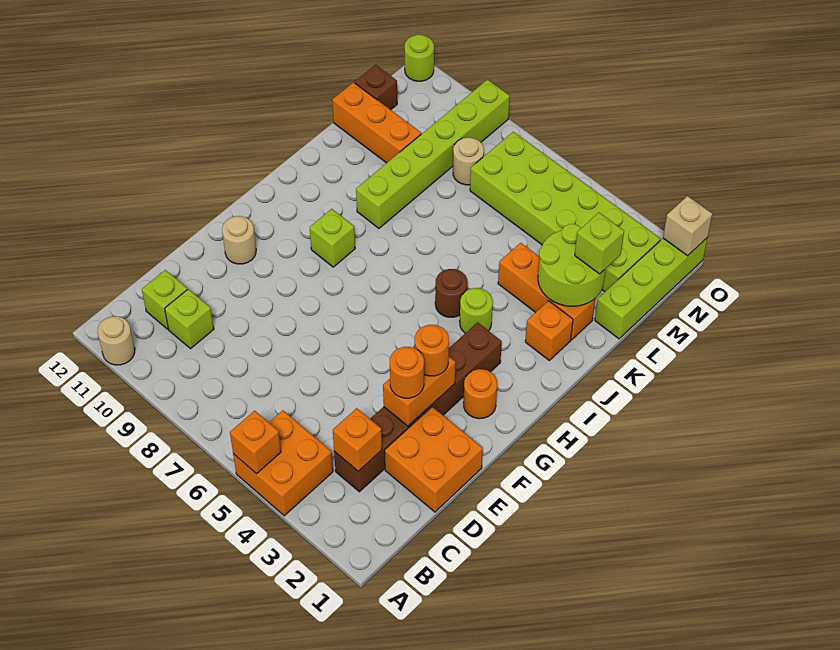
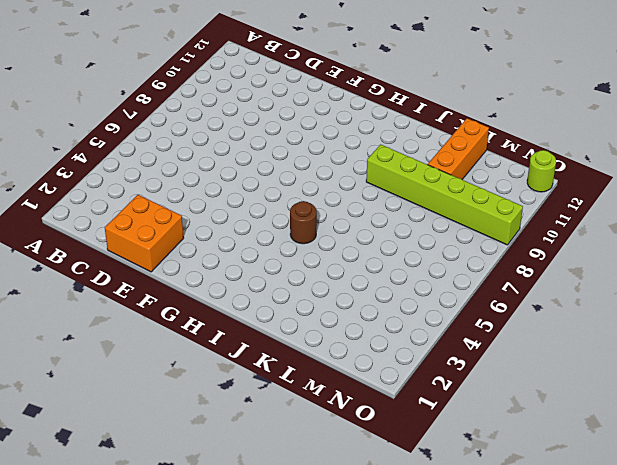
none -> orange brick A4:B5 level 1
none -> tan round brick A11 level 1
none -> brown brick C3:H3 level 1

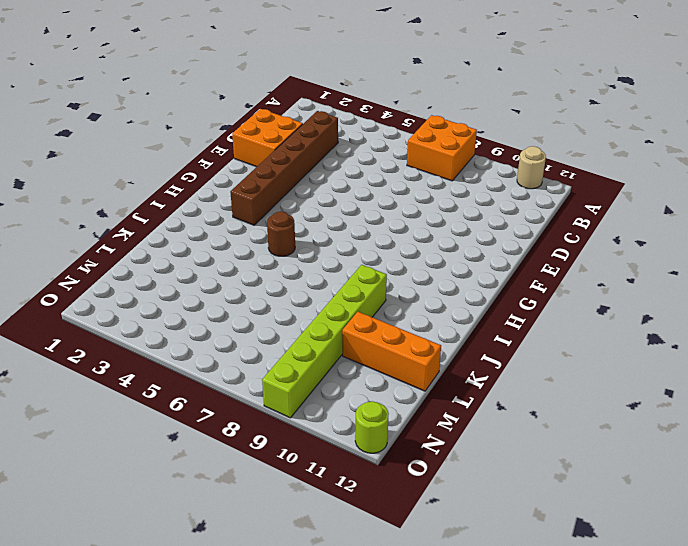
orange brick A7:B8 level 1 -> orange brick A4:B5 level 1
none -> lime brick C10 level 1
none -> lime brick C11 level 1
none -> tan round brick F11 level 1

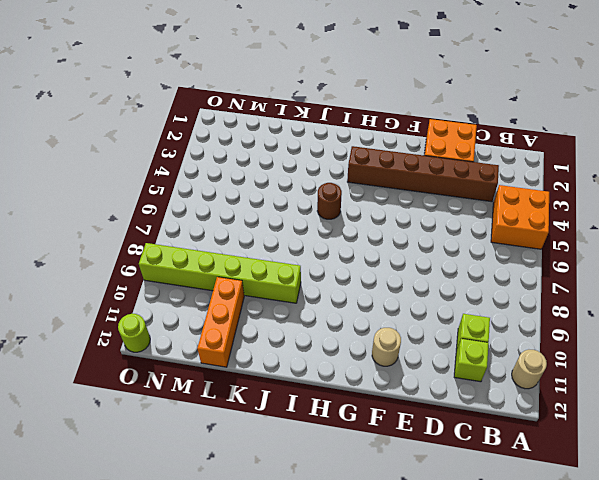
none -> orange round brick G2 level 1
none -> lime brick H9 level 1
none -> lime round brick I4 level 1

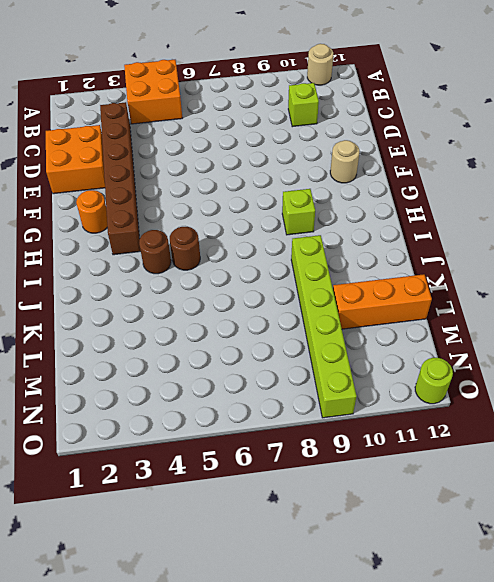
brown round brick I4 level 1 -> lime round brick I4 level 1
none -> lime brick C11 level 1
none -> orange brick J2 level 1
none -> orange brick K2:K4 level 1

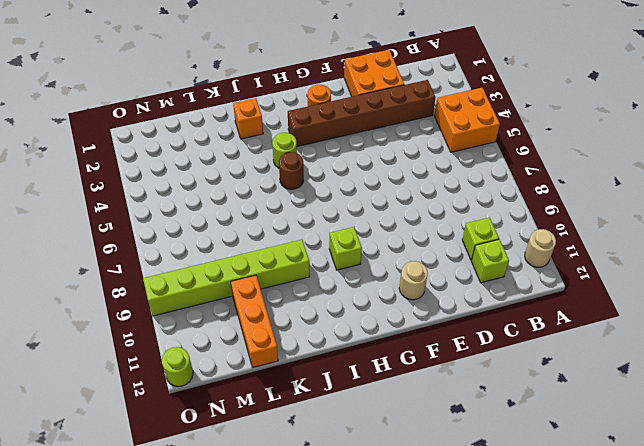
none -> orange brick K2:K4 level 1
none -> lime brick L1:O1 level 1
none -> lime brick M2:N7 level 1

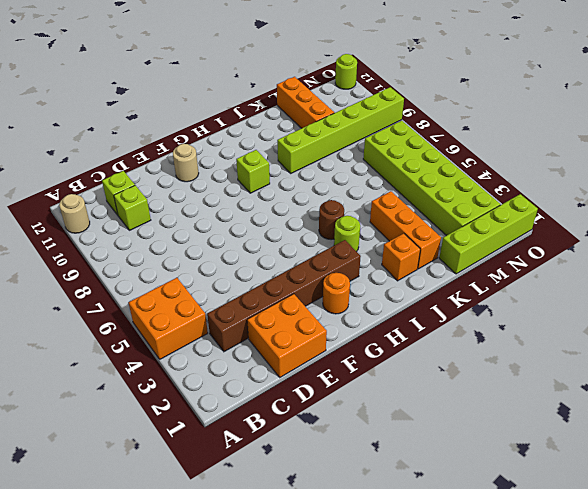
none -> tan round brick M8 level 1
none -> brown brick M12 level 1
none -> orange brick A5 level 2

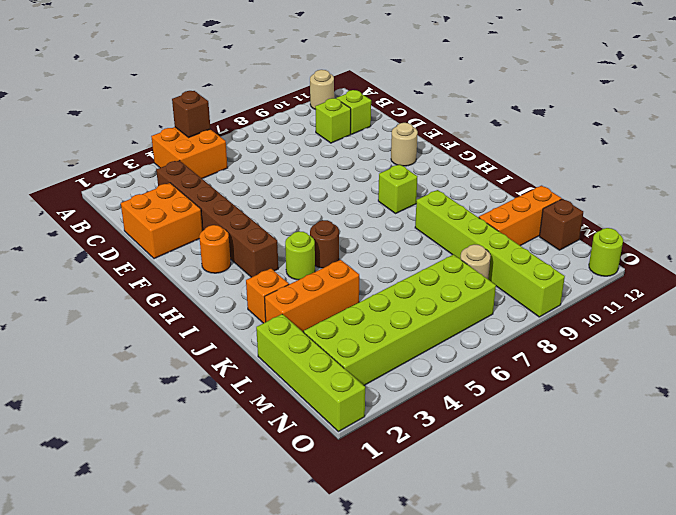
brown brick A5 level 2 -> orange brick A5 level 2
none -> orange brick C3 level 2
none -> orange brick E3:F3 level 2
none -> lime round brick K2:L3 level 2

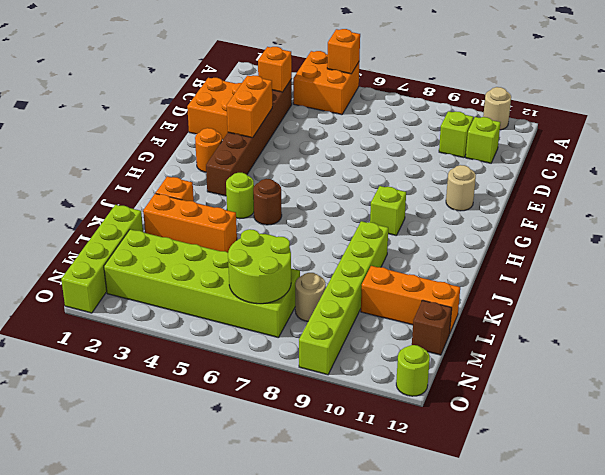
lime round brick M6:N7 level 2 -> lime round brick K2:L3 level 2
none -> tan brick O1 level 2
none -> orange round brick E3 level 3
none -> orange round brick F3 level 3

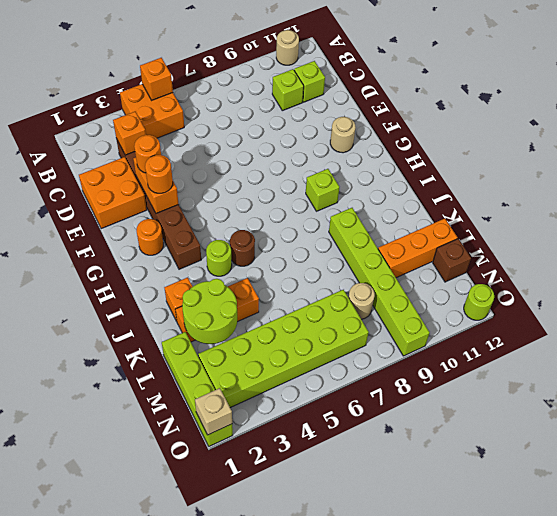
none -> lime brick L2 level 3

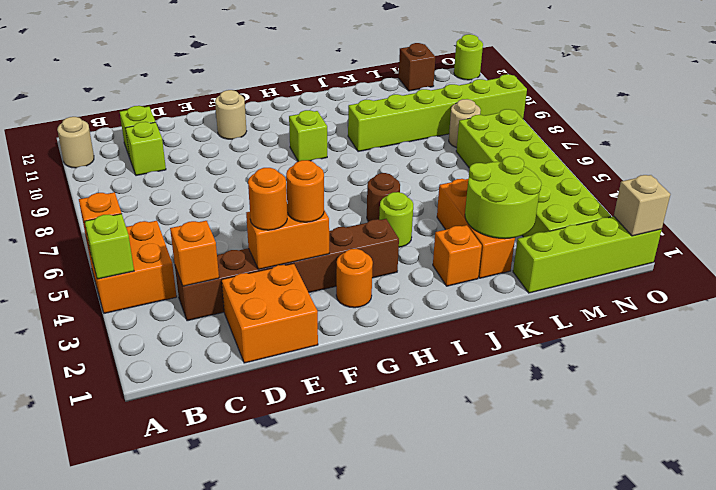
lime brick A4 level 2 -> lime brick L2 level 3
none -> orange brick L10:L12 level 1

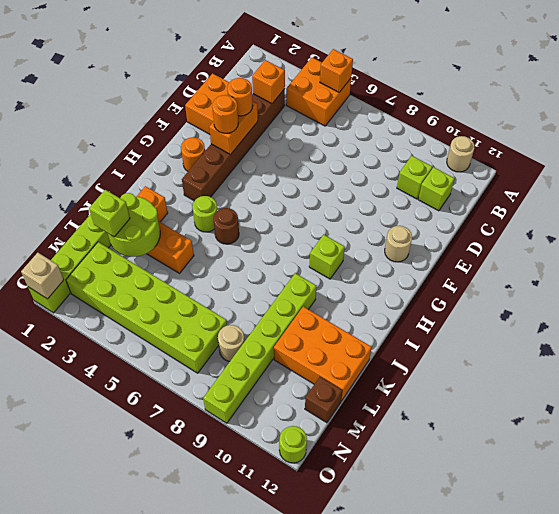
orange brick K10:L12 level 1 -> orange brick L10:L12 level 1

